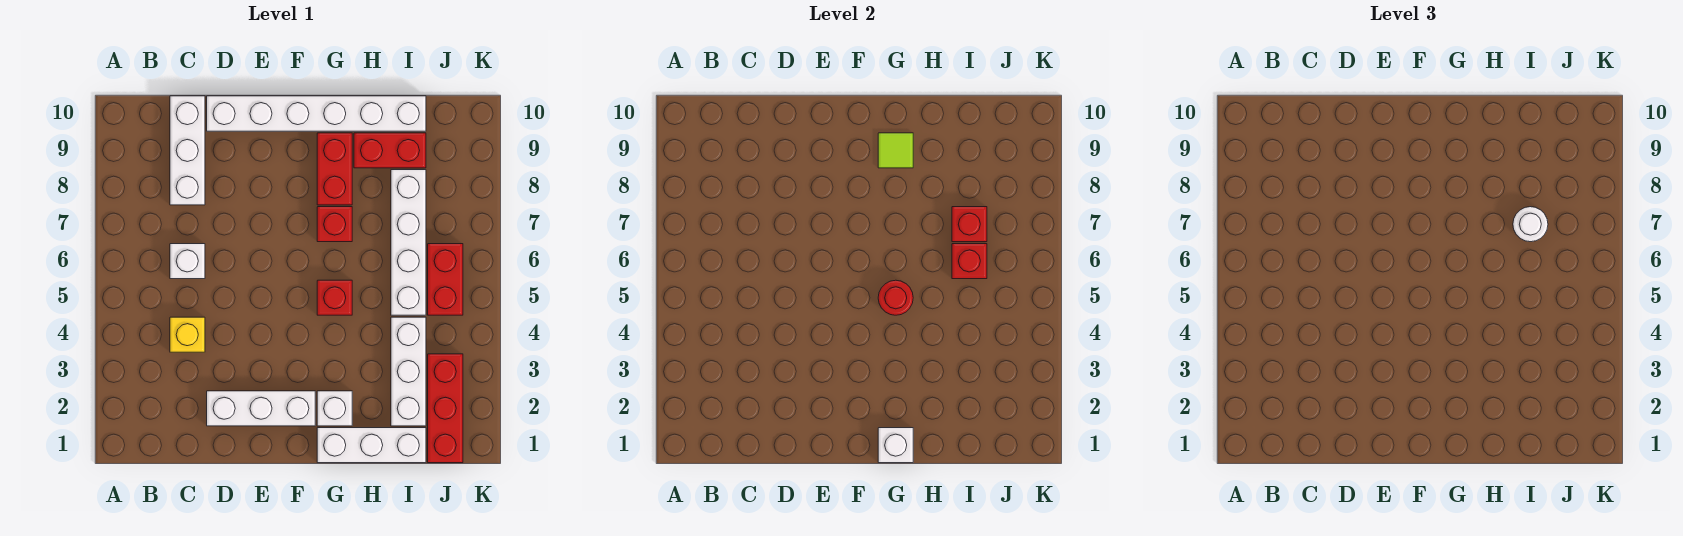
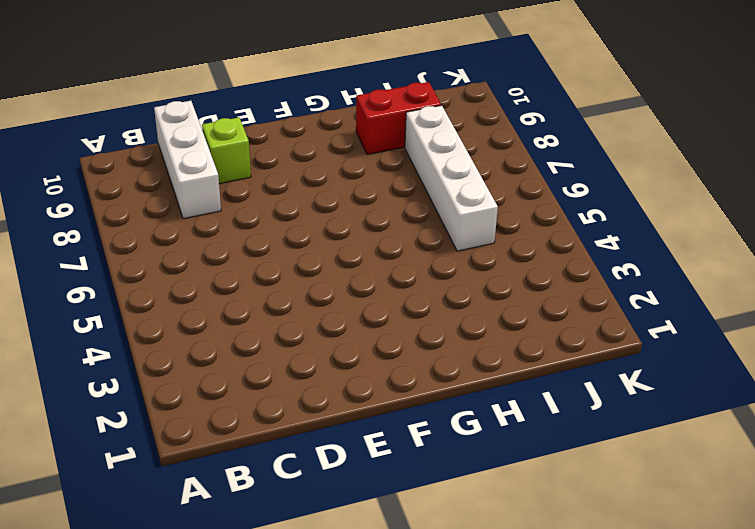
lime brick D9 level 1 -> none
none -> yellow brick C4 level 1
none -> white brick C6 level 1
none -> white brick D2:F2 level 1

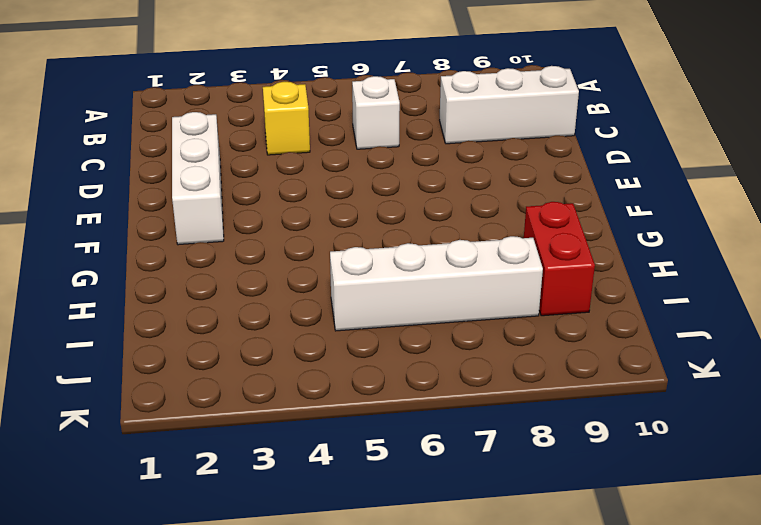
none -> white brick D10:I10 level 1
none -> white brick G1:I1 level 1
none -> white brick G2 level 1

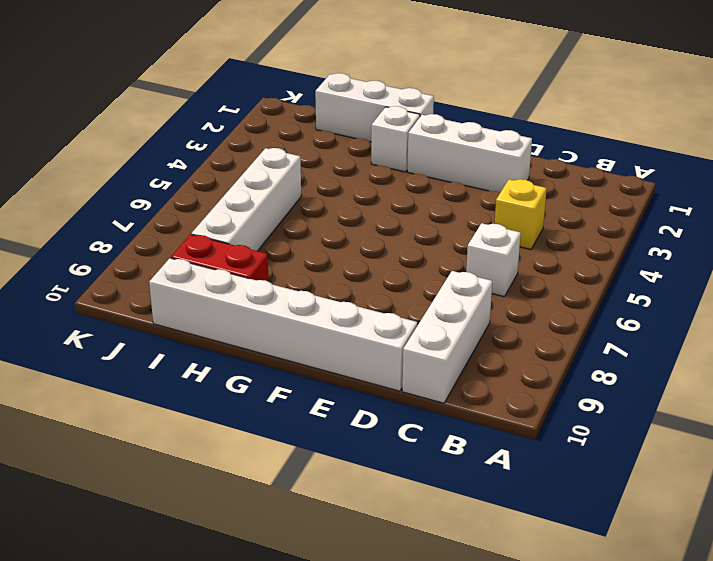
none -> red brick G5 level 1
none -> red brick G7 level 1
none -> red brick G8:G9 level 1

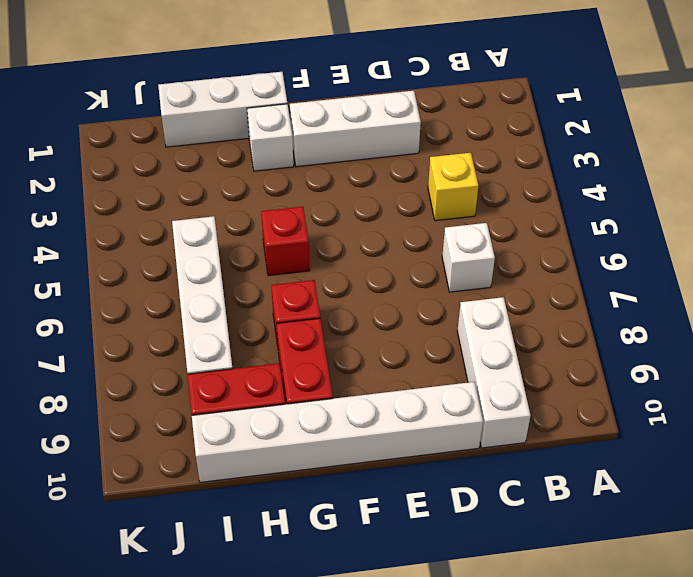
none -> white brick I2:I4 level 1
none -> red brick J1:J3 level 1
none -> red brick J5:J6 level 1

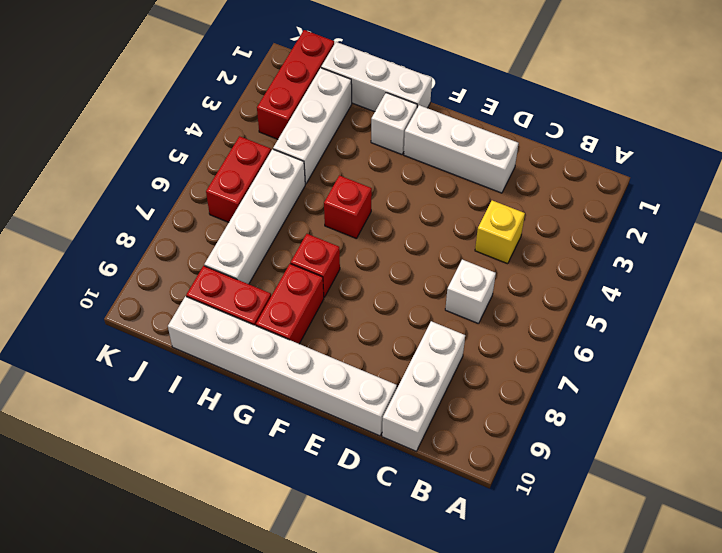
none -> white brick G1 level 2
none -> red round brick G5 level 2
none -> lime tile G9 level 2

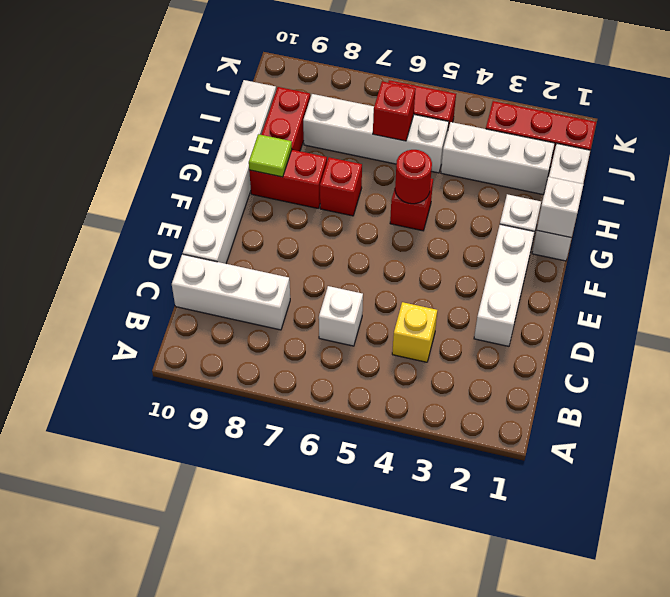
none -> red brick I7 level 2
none -> white round brick I7 level 3

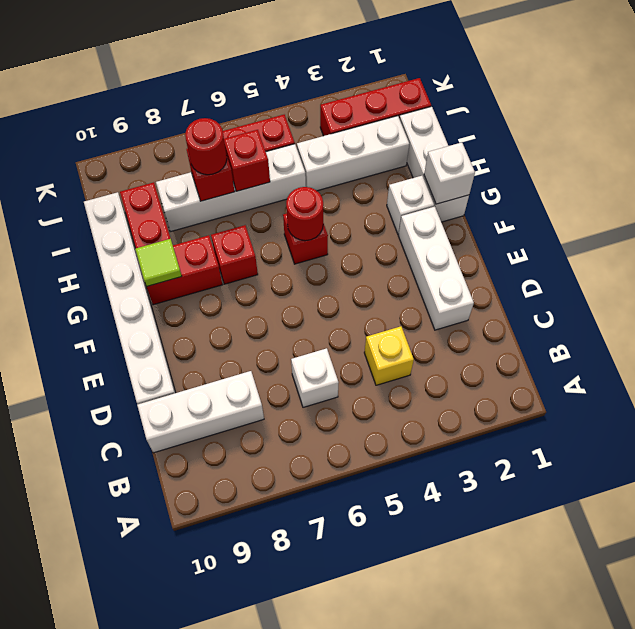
red round brick I7 level 3 -> white round brick I7 level 3

